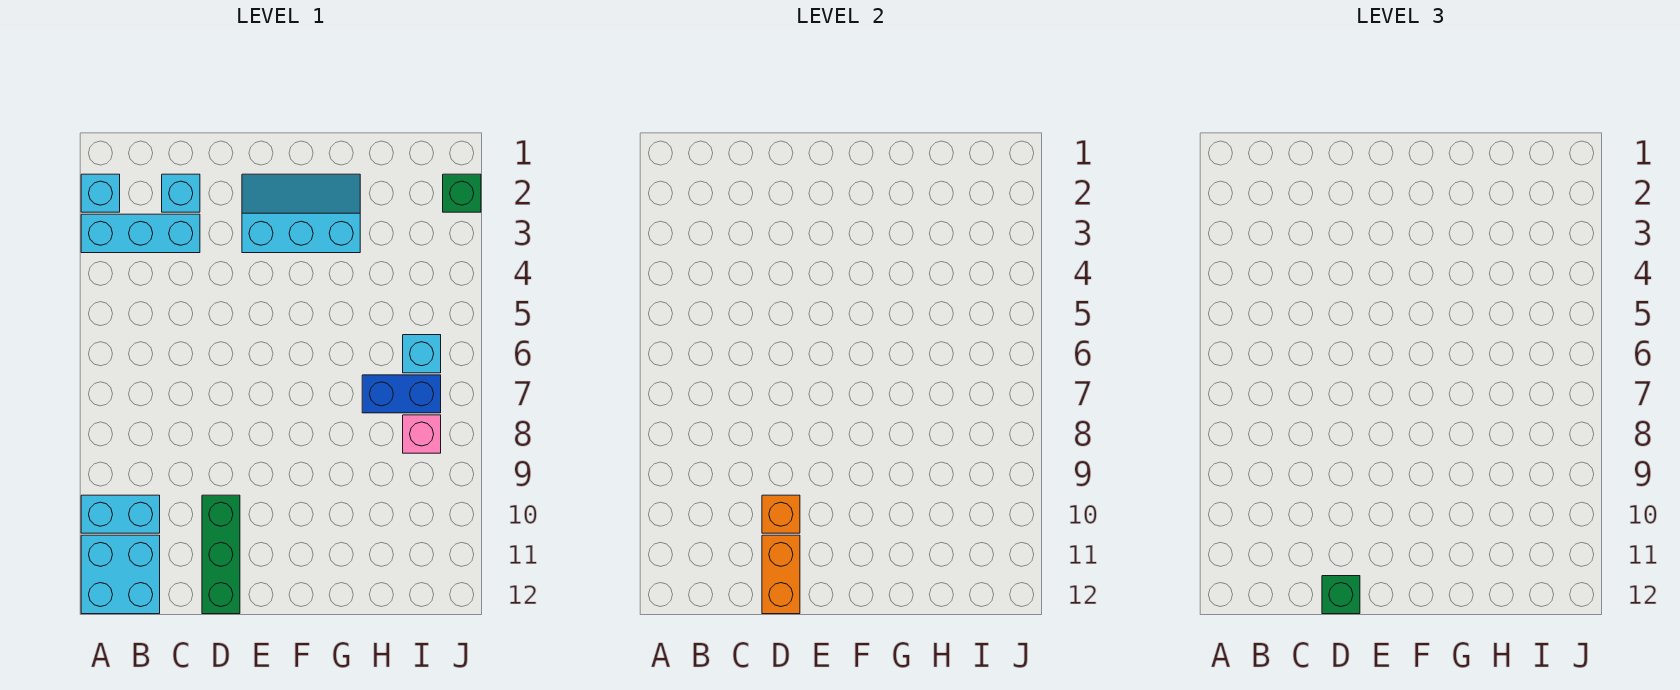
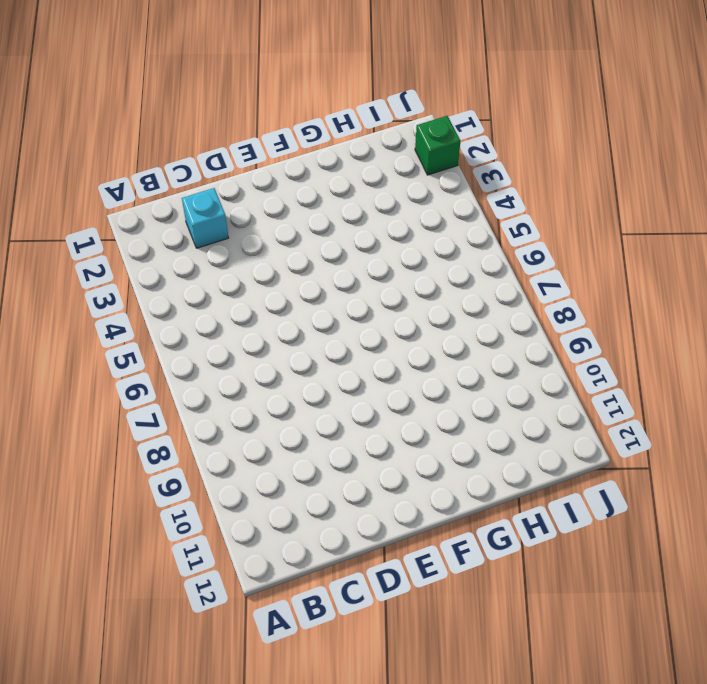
none -> cyan brick A2 level 1
none -> cyan brick A3:C3 level 1
none -> cyan brick A10:B10 level 1

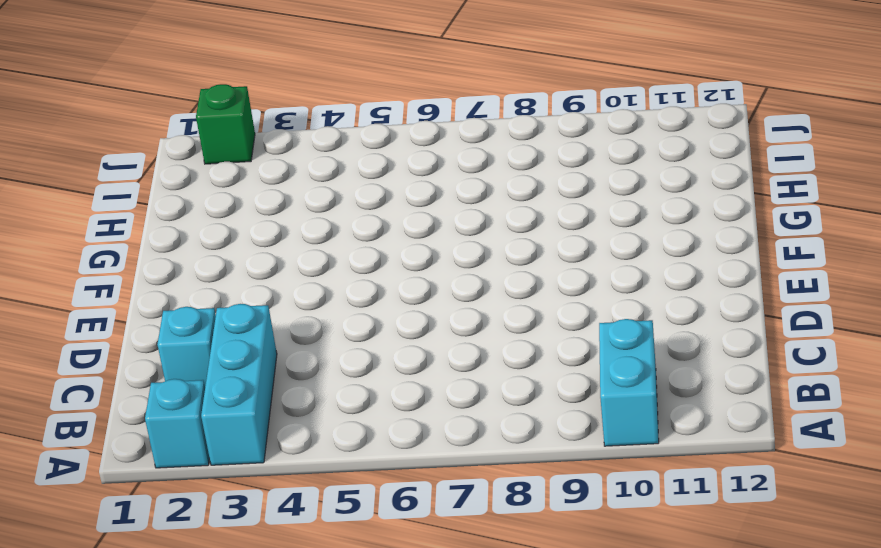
none -> cyan brick A11:B12 level 1
none -> green brick D10:D12 level 1
none -> cyan slope E2:G3 level 1 top 3

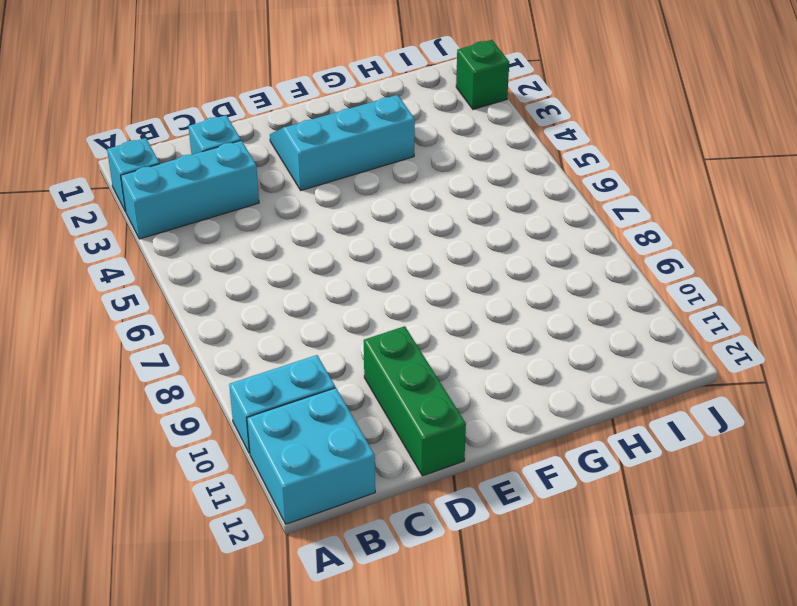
none -> blue brick H7:I7 level 1
none -> cyan brick I6 level 1
none -> pink brick I8 level 1

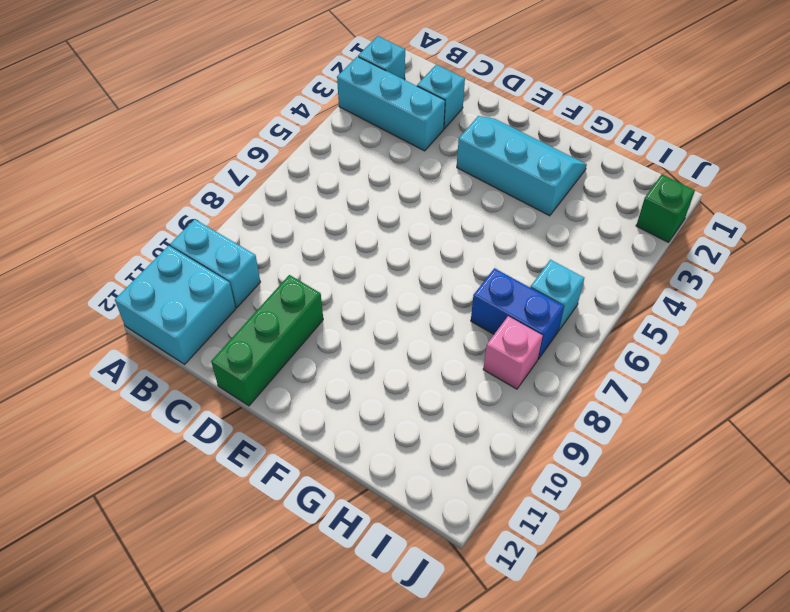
none -> orange brick D10 level 2
none -> orange brick D11:D12 level 2
none -> green brick D12 level 3

